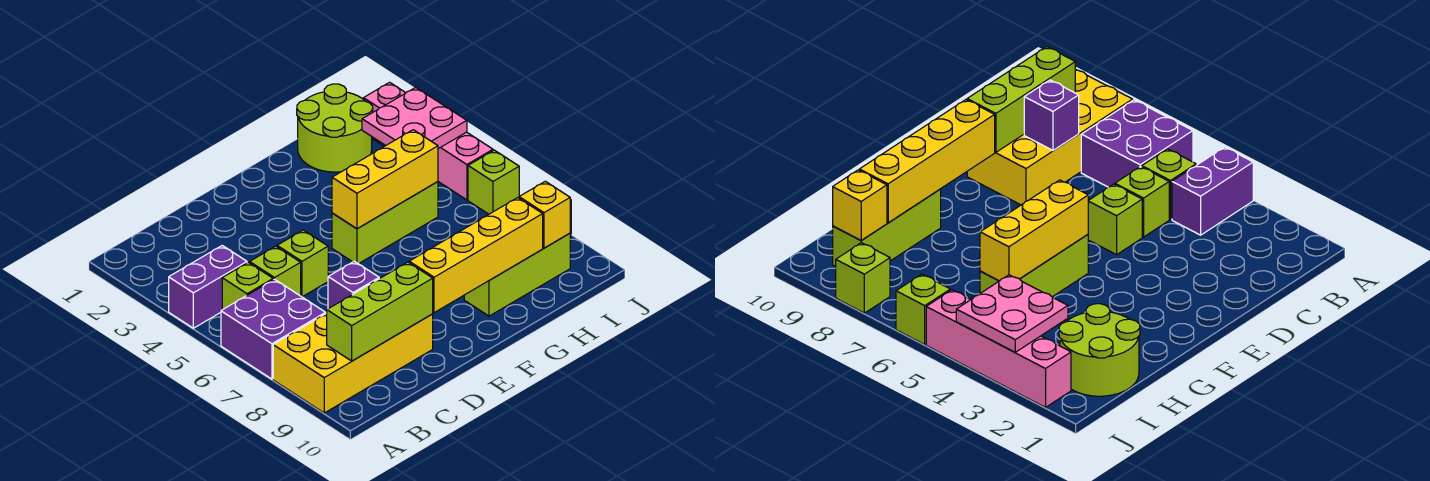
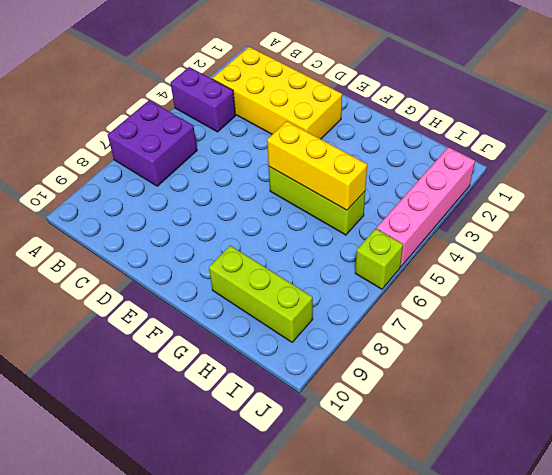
yellow brick B2:E3 level 1 -> yellow brick A8:D9 level 1
none -> lime brick B5 level 1
none -> lime brick C5 level 1
none -> lime brick D5 level 1

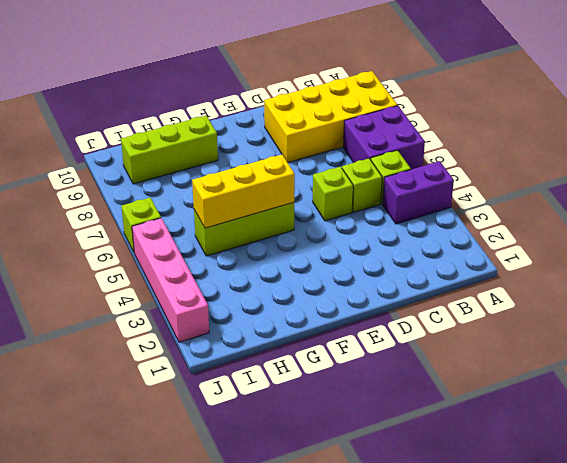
none -> lime round brick H1:I2 level 1
none -> lime brick J8 level 1
none -> lime brick B9:D9 level 2

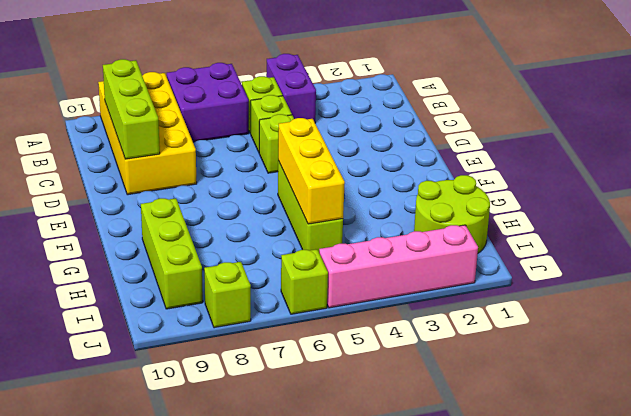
none -> purple brick C8 level 2
none -> yellow brick E9:H9 level 2
none -> pink plate I3:J4 level 2

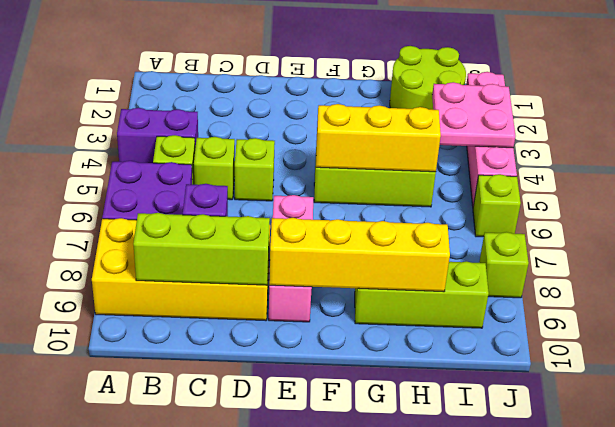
pink brick E7:E9 level 1 -> none
none -> yellow brick I9 level 2

